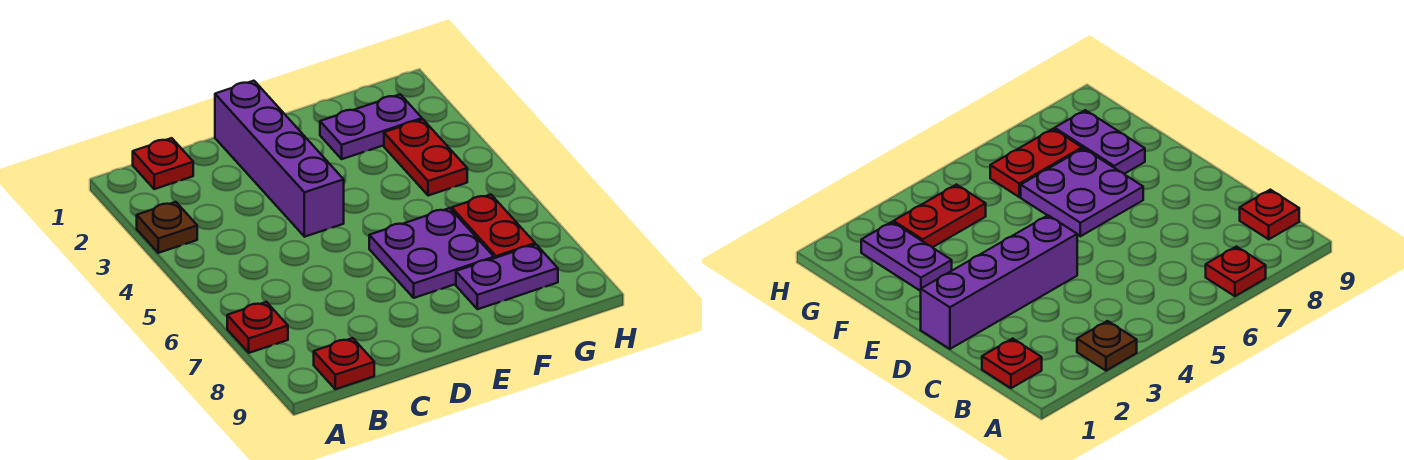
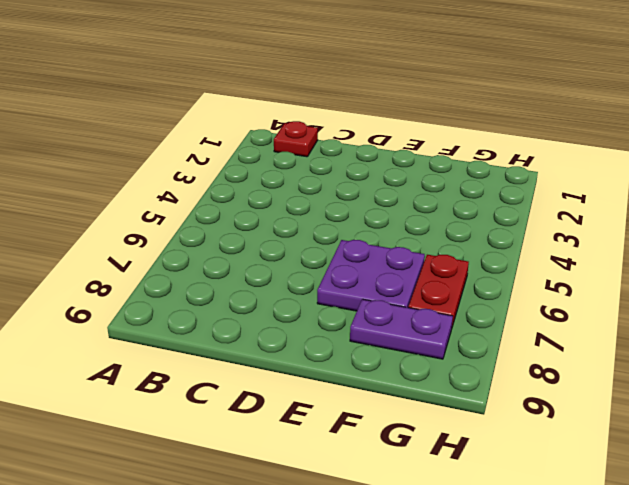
none -> brown plate A3 level 1
none -> red plate A7 level 1

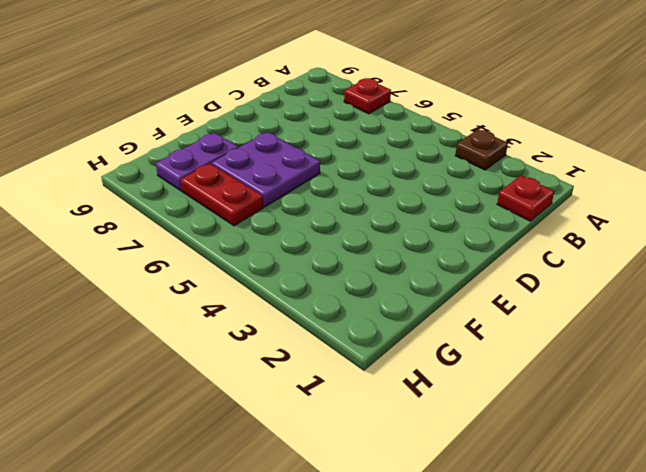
none -> red plate B9 level 1
none -> purple brick D1:D4 level 1

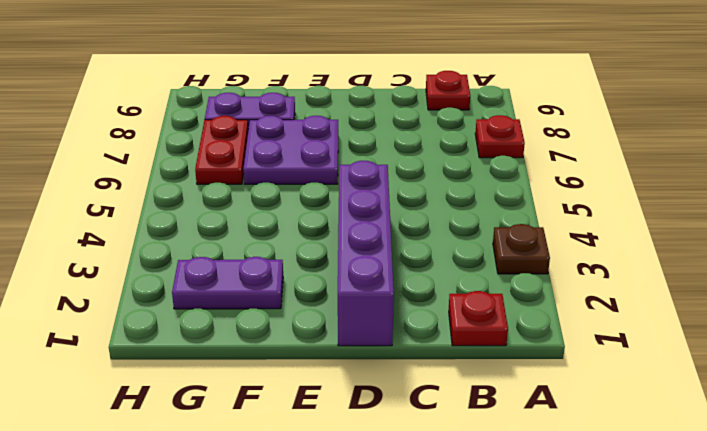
none -> red plate G3:G4 level 1

